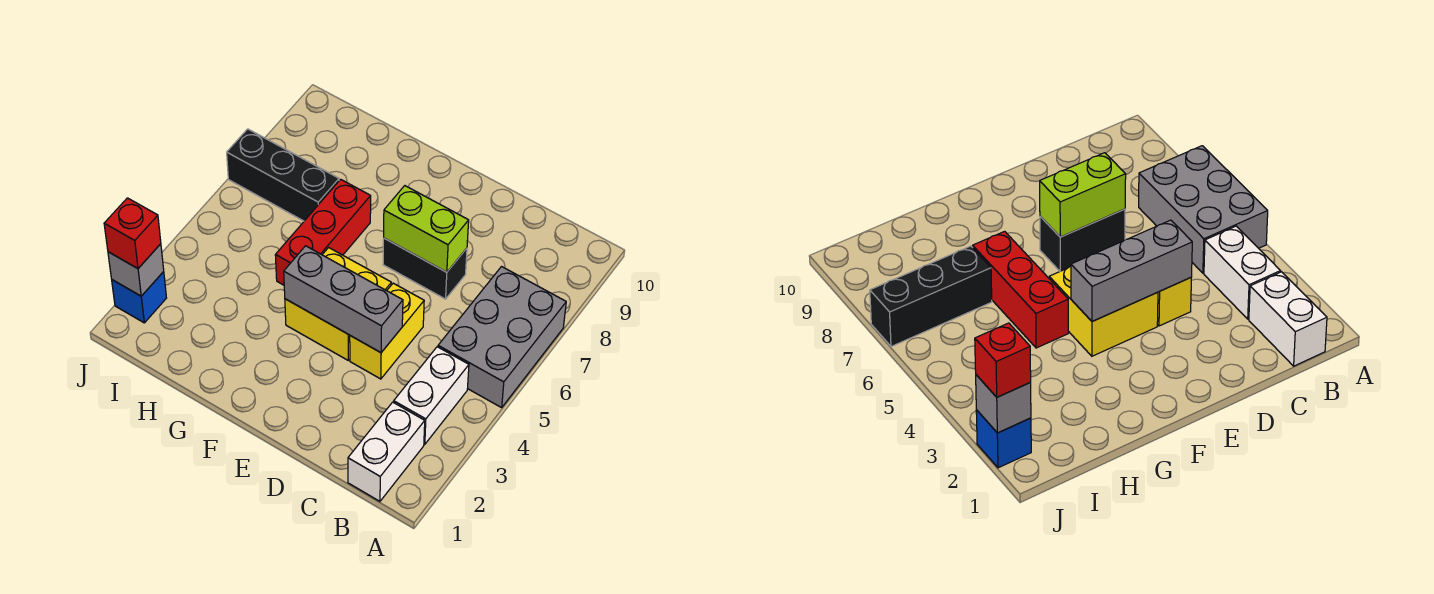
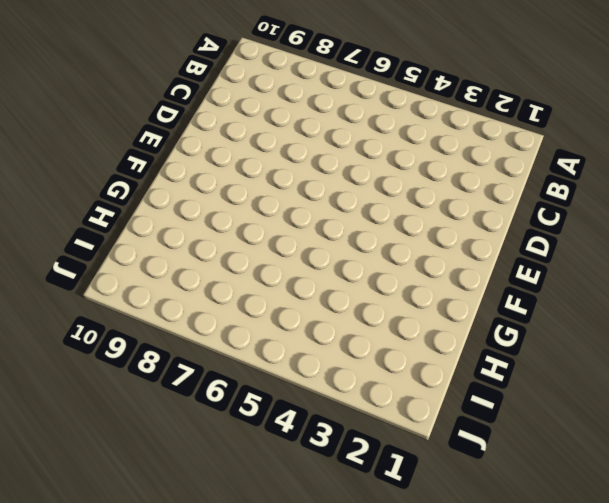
none -> grey brick A5:B7 level 1
none -> white brick B1:B2 level 1
none -> white brick B3:B4 level 1

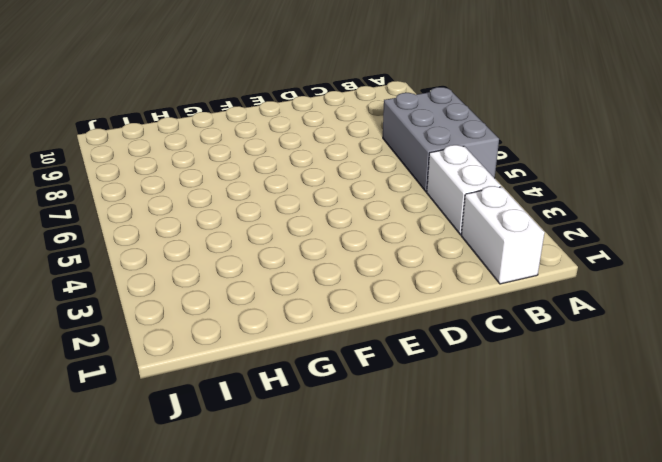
none -> yellow brick D4:D5 level 1
none -> black brick D7:E7 level 1
none -> yellow brick E4:F5 level 1

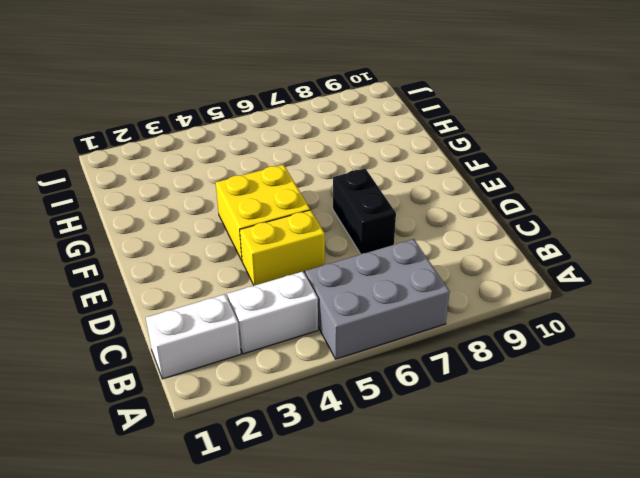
none -> red brick G5:G7 level 1
none -> black brick H7:J7 level 1
none -> blue brick J2 level 1

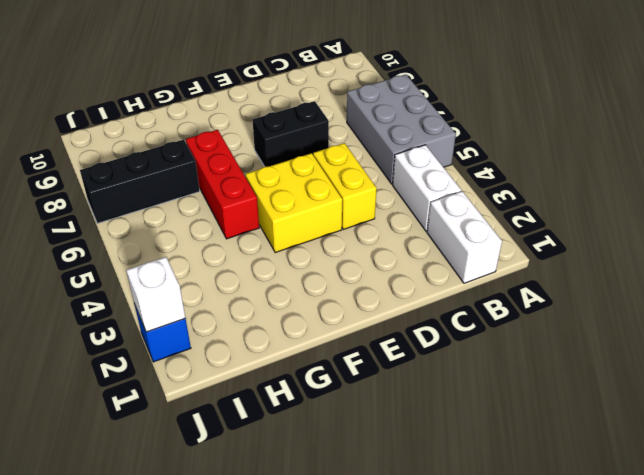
white brick J2 level 2 -> grey brick J2 level 2
none -> grey brick D4:F4 level 2
none -> lime brick D7:E7 level 2
none -> red brick J2 level 3

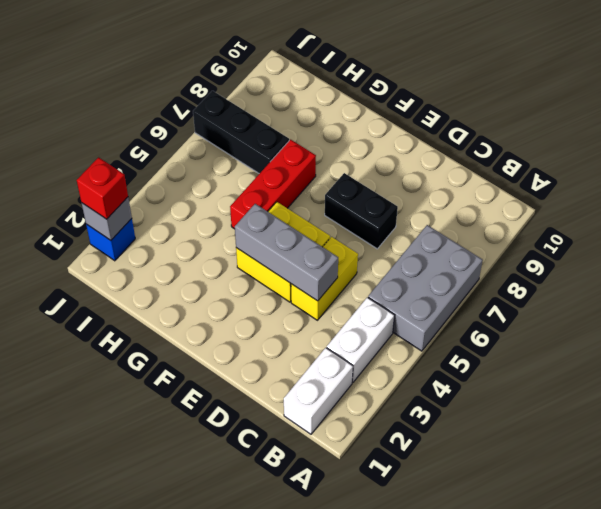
none -> lime brick D7:E7 level 2

